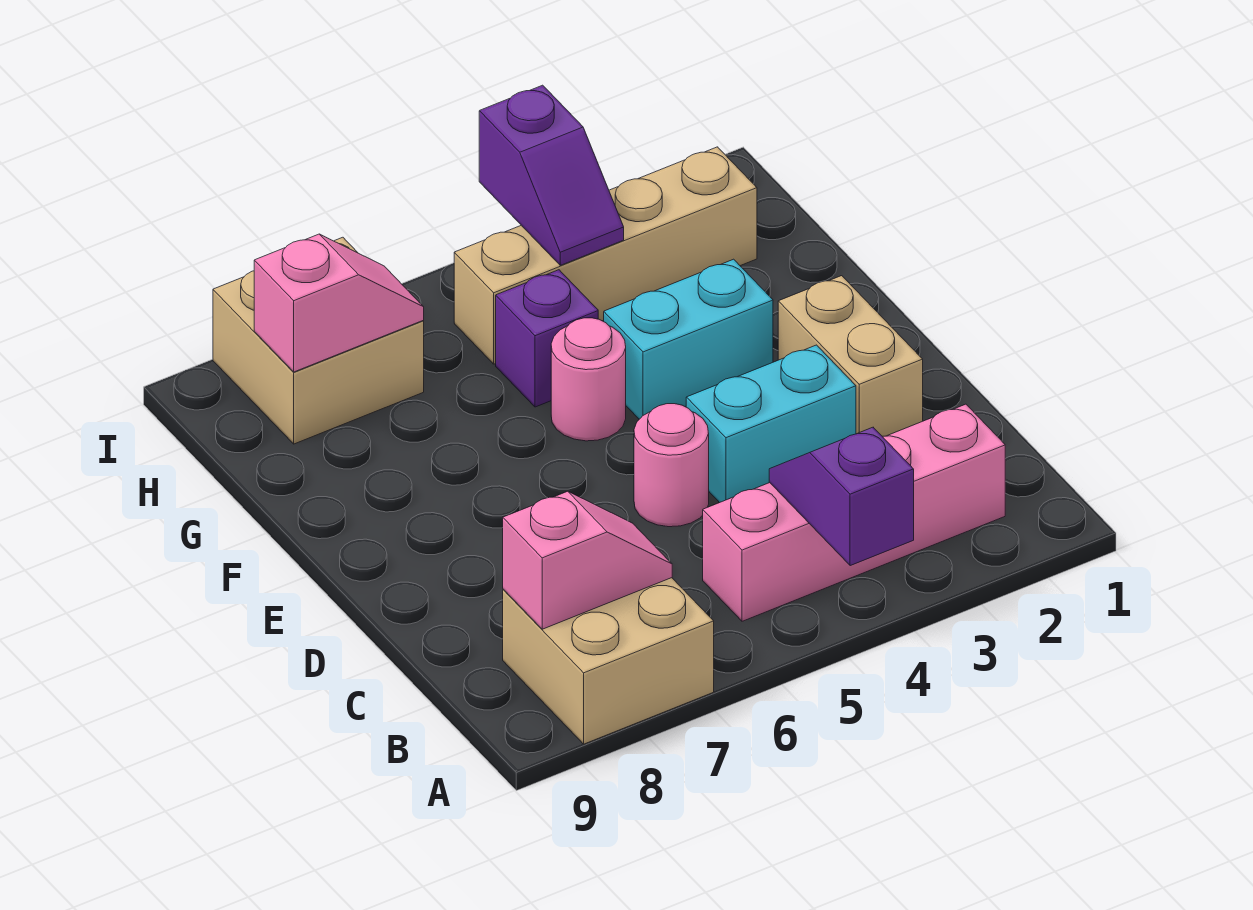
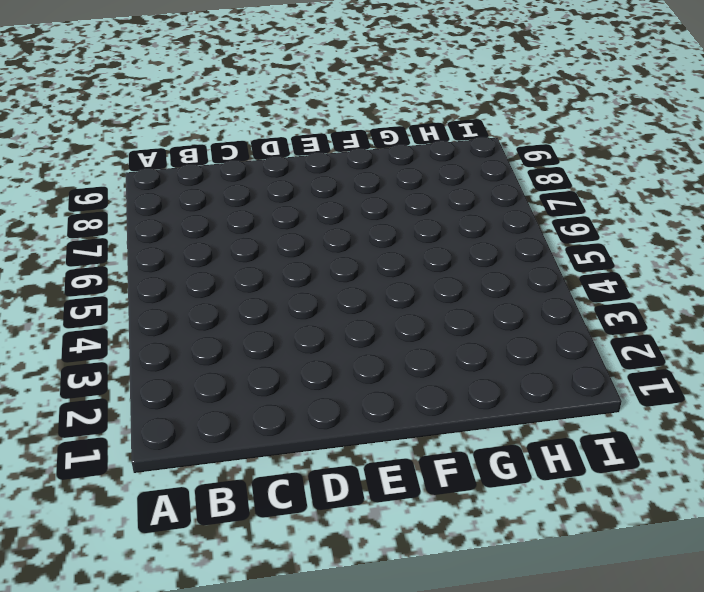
none -> tan brick A7:B8 level 1
none -> pink brick B2:B5 level 1
none -> tan brick D2:E2 level 1

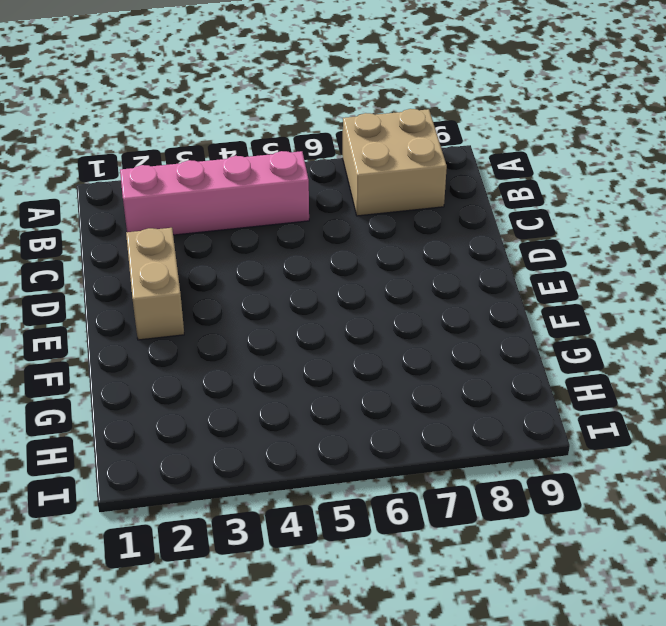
none -> cyan brick D3:D4 level 1
none -> pink round brick D5 level 1
none -> cyan brick F3:F4 level 1

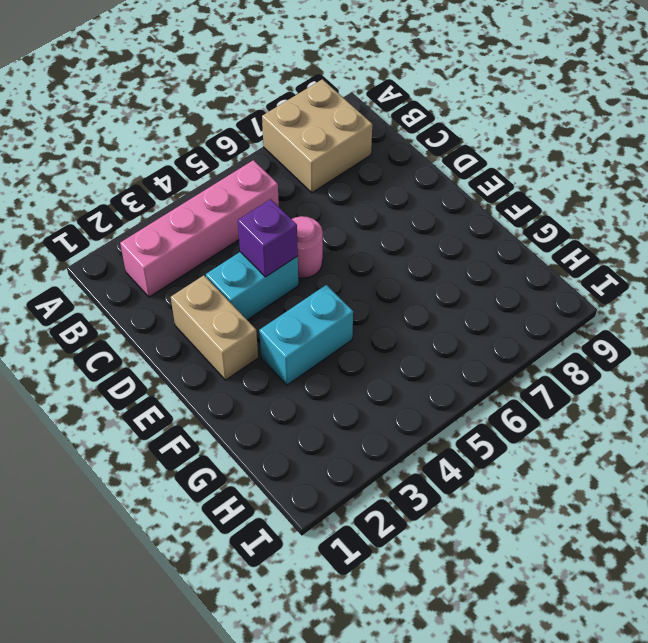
purple brick D4 level 2 -> purple brick G5 level 1
none -> pink round brick F5 level 1
none -> tan brick H2:H5 level 1
none -> tan brick H7:I8 level 1

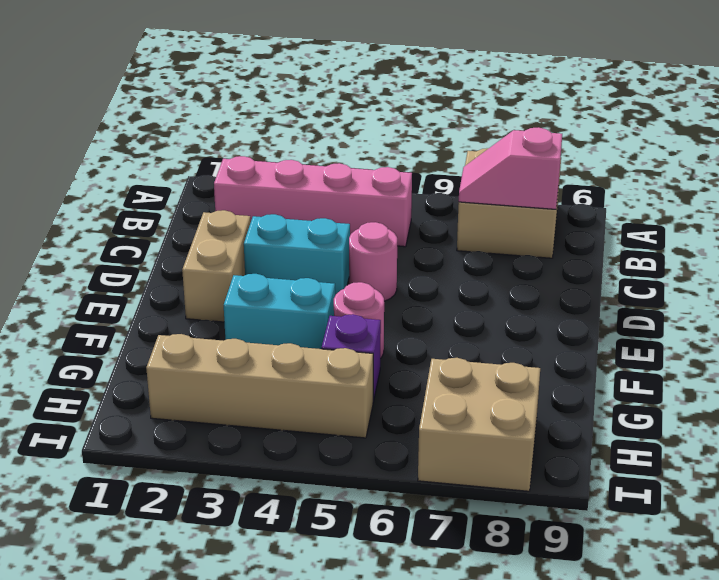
none -> purple slope A4:B4 level 2 top A
none -> purple slope H4:I4 level 2 top I
none -> pink slope H7:H8 level 2 top 8

